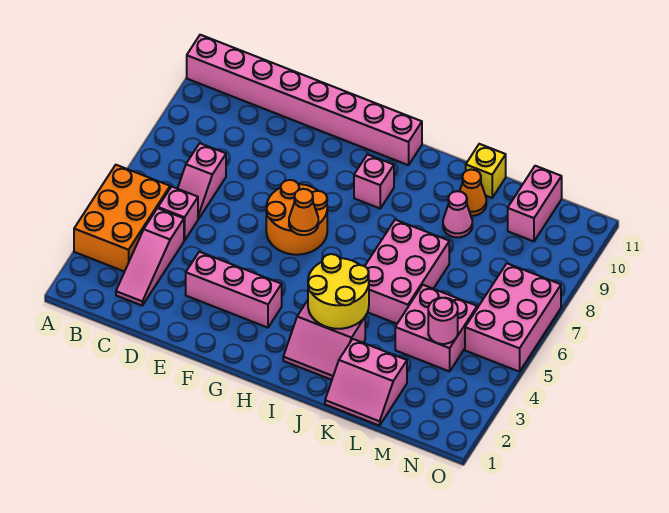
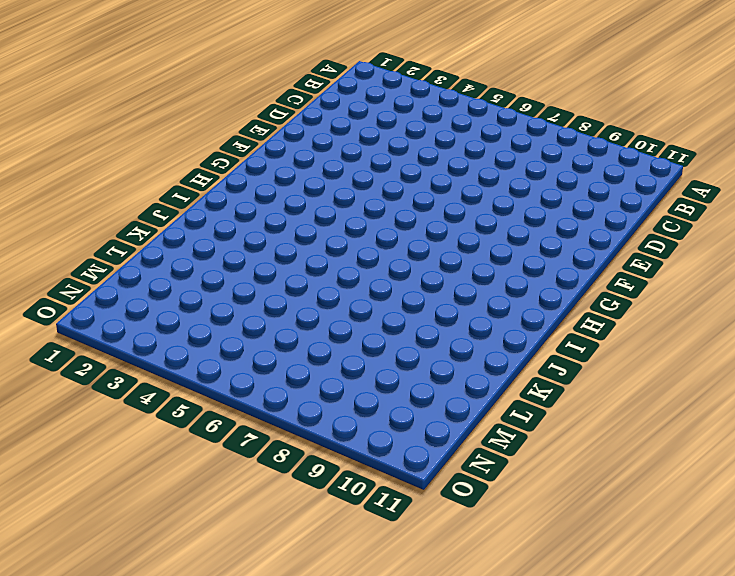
none -> orange brick A3:B5 level 1
none -> pink brick A11:H11 level 1
none -> pink slope C2:C4 level 1 top 4

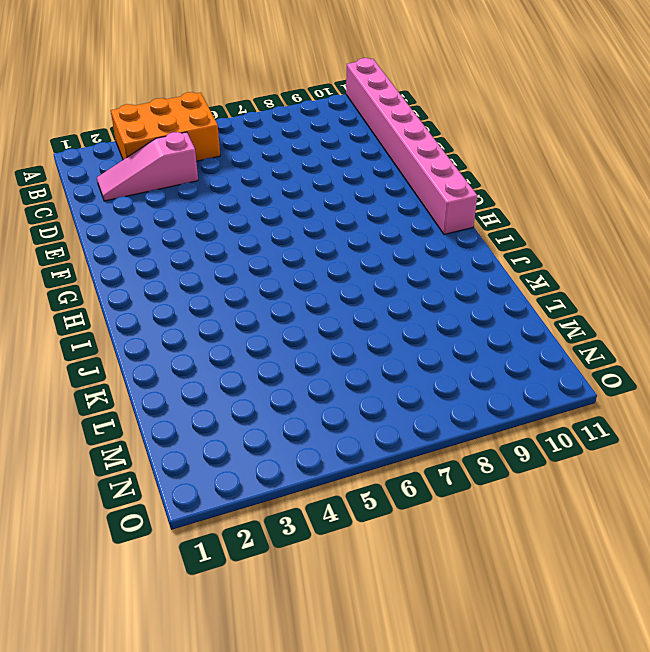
none -> pink brick C5 level 1
none -> pink slope C6:C7 level 1 top 7
none -> pink brick E3:G3 level 1

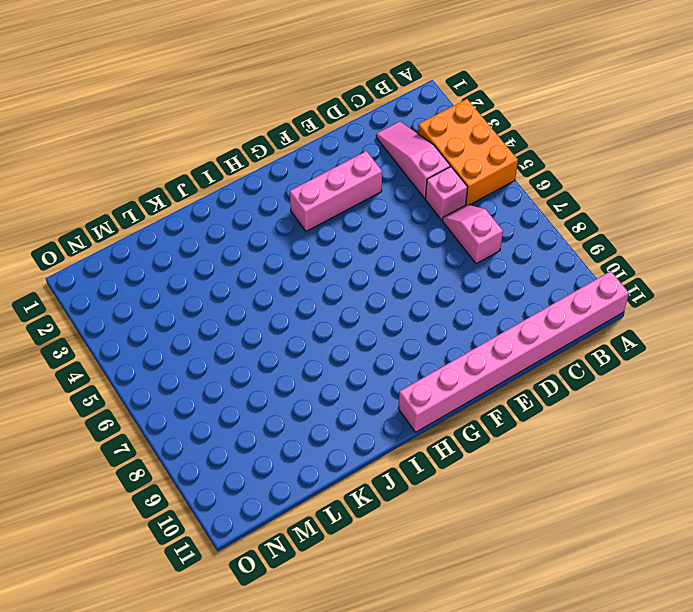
none -> orange round brick F6:G7 level 1
none -> pink brick H9 level 1
none -> pink slope I2:J3 level 1 top 3

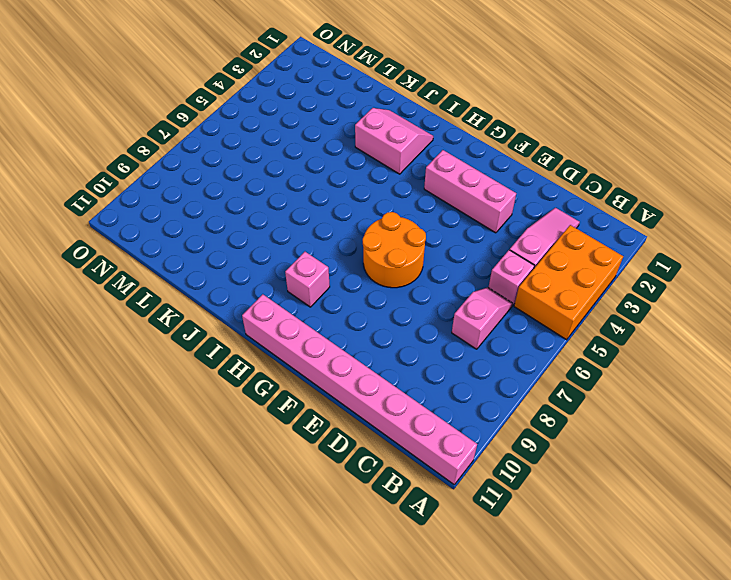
none -> pink brick J5:K7 level 1
none -> pink slope K1:L2 level 1 top 2
none -> pink cone K9 level 1

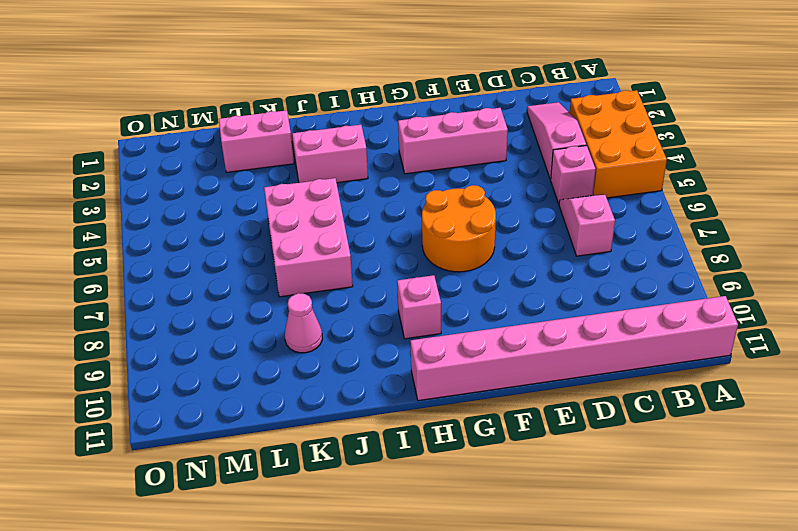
none -> orange cone K10 level 1
none -> yellow brick K11 level 1
none -> pink brick L4:M5 level 1

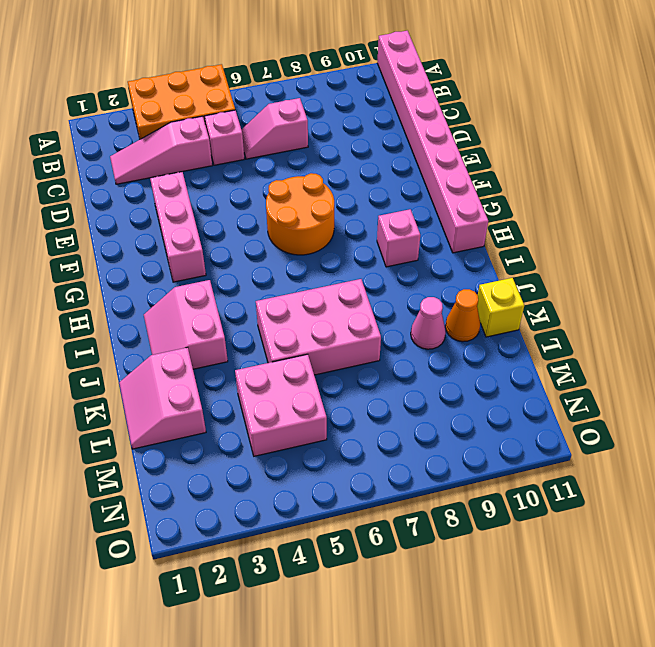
none -> pink brick M10:M11 level 1
none -> pink brick N5:O7 level 1
none -> orange cone G6 level 2

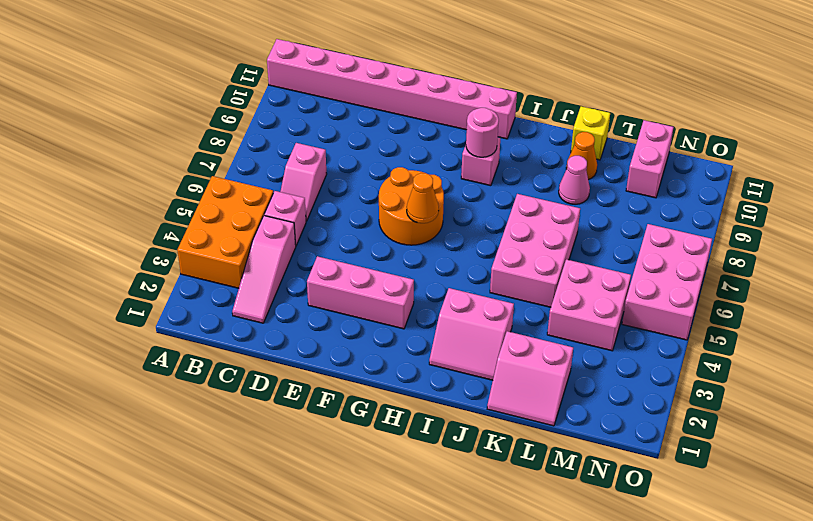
pink round brick H9 level 2 -> pink round brick M4 level 2
none -> yellow round brick I3:J4 level 2

